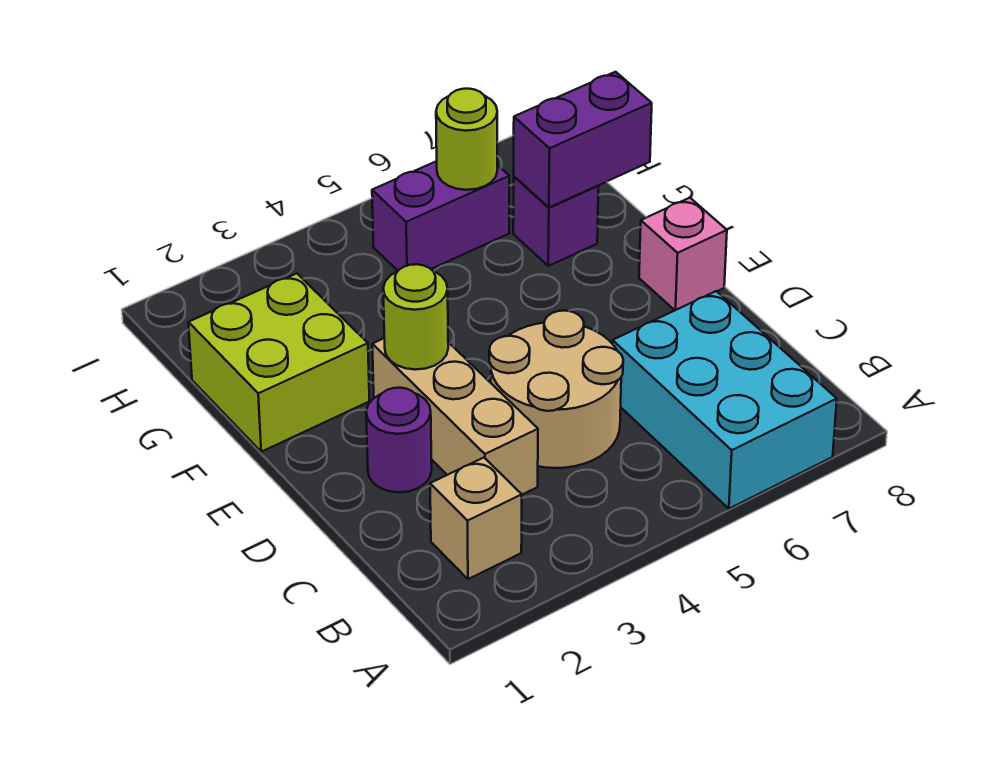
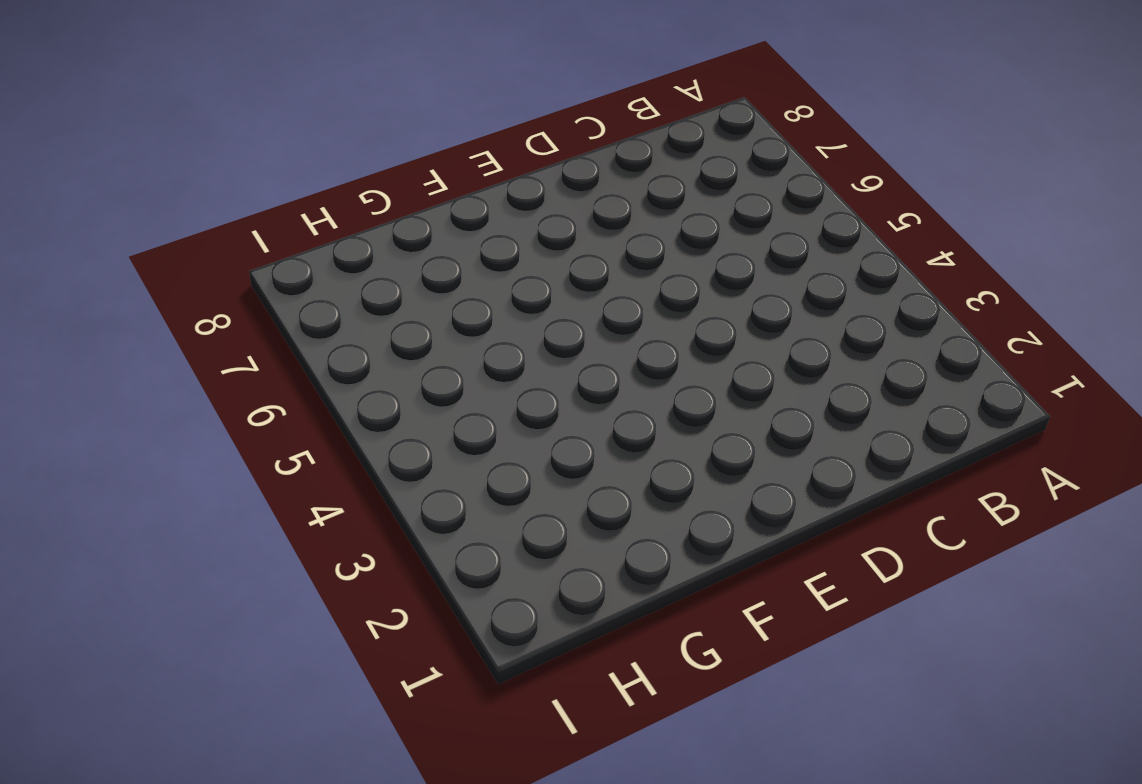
none -> cyan brick A6:C7 level 1
none -> tan brick B2 level 1
none -> tan brick C3:E3 level 1

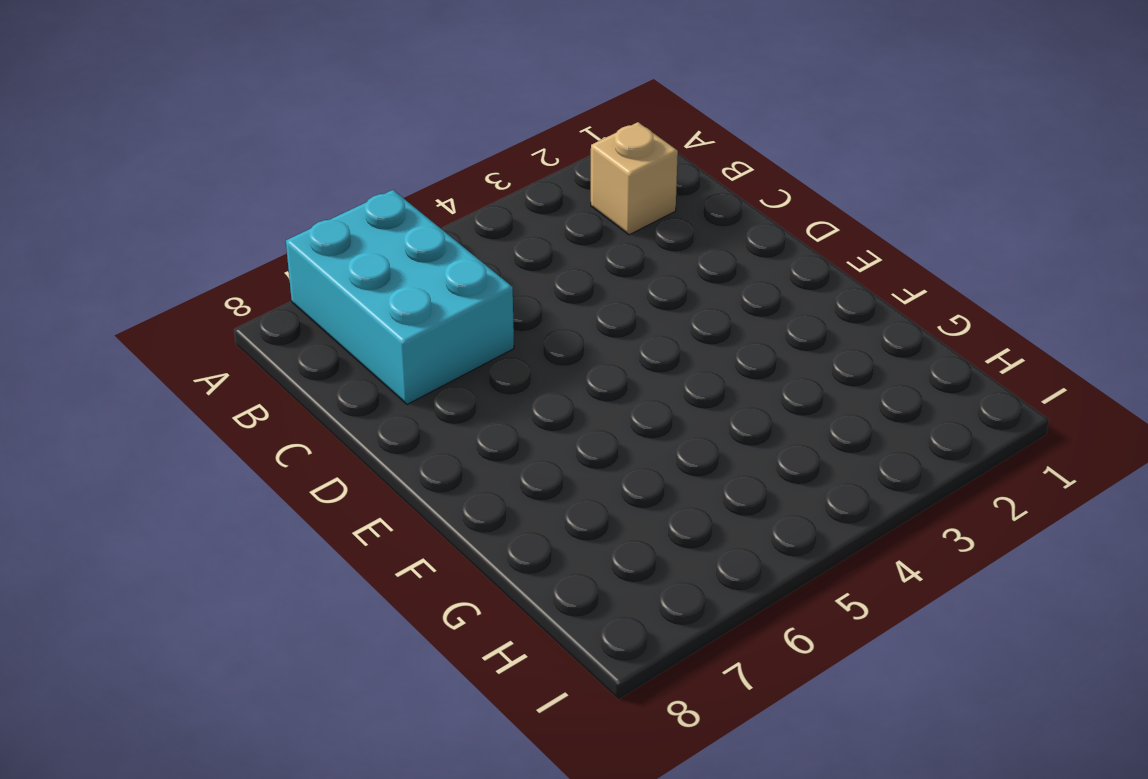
none -> tan brick C3:E3 level 1
none -> tan round brick C4:D5 level 1
none -> purple round brick D2 level 1

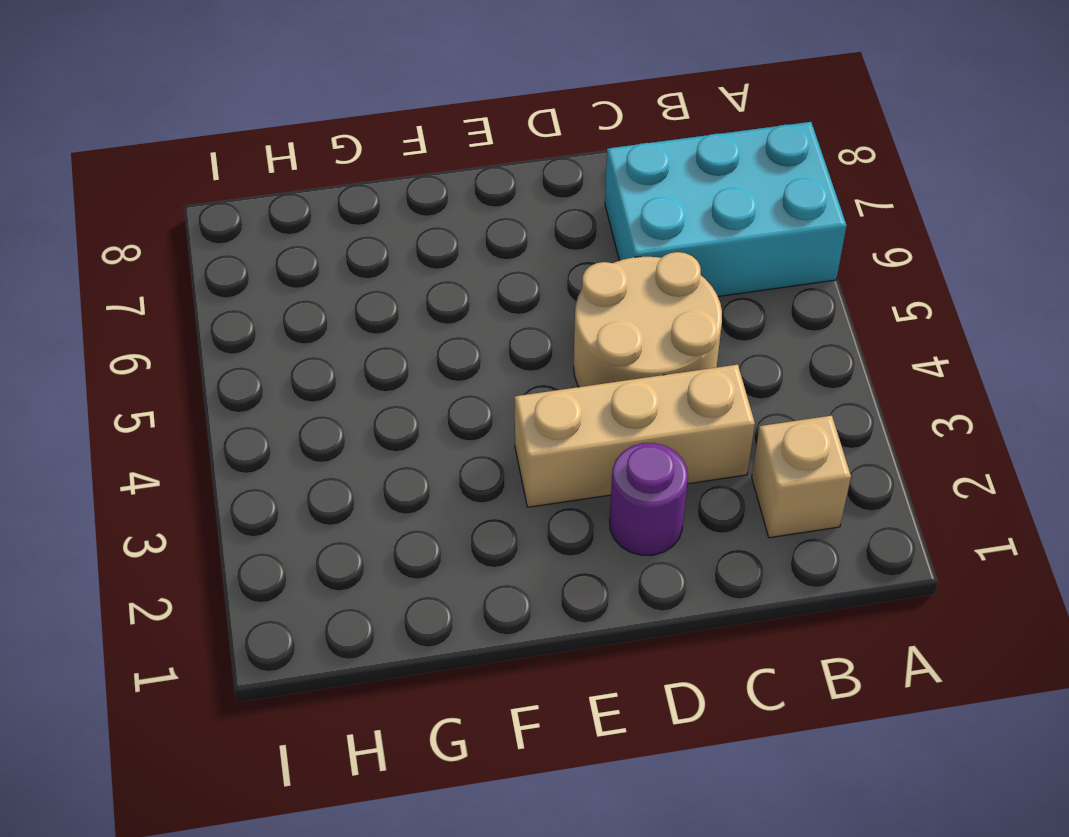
none -> pink brick E8 level 1
none -> lime brick F1:G2 level 1
none -> purple brick G7 level 1

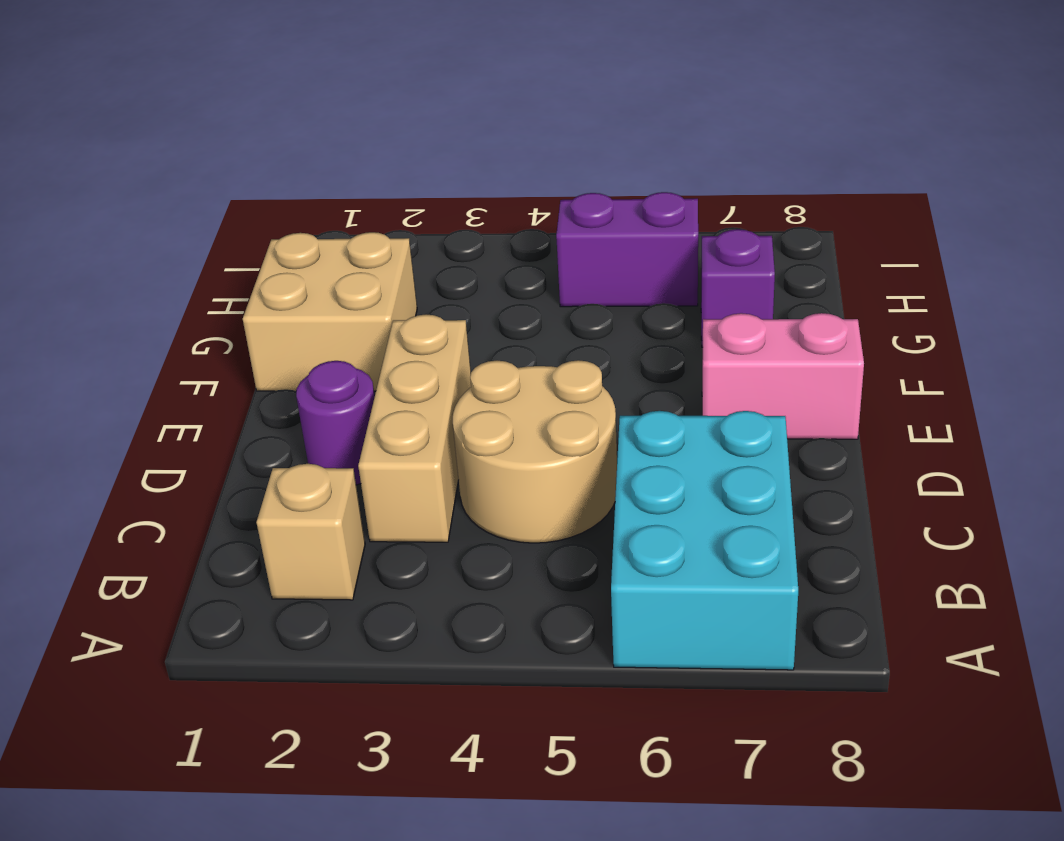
pink brick E7:E8 level 1 -> pink brick E8 level 1
tan brick F1:G2 level 1 -> lime brick F1:G2 level 1
none -> lime round brick E3 level 2
none -> purple brick G7:G8 level 2
none -> lime round brick H6 level 2

